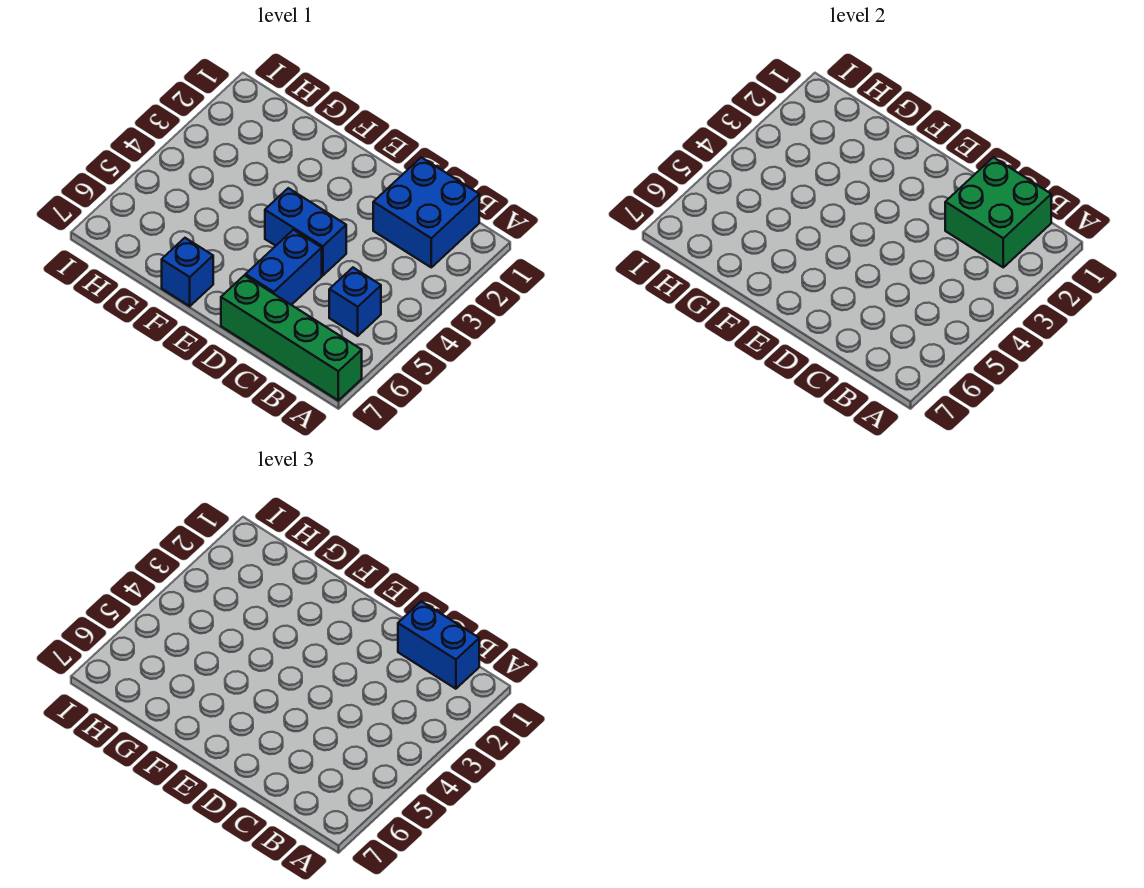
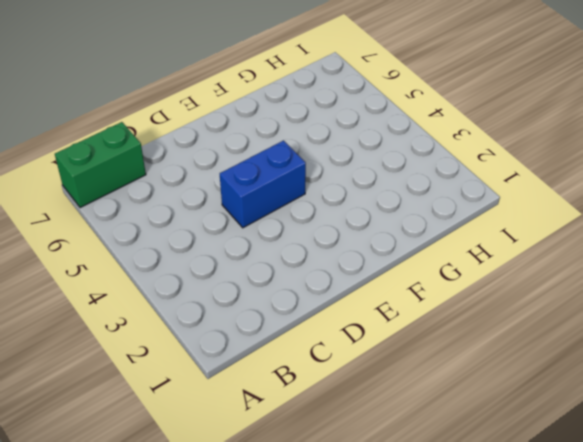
green brick A7:B7 level 1 -> green brick A7:D7 level 1
none -> blue brick B1:C2 level 1
none -> blue brick B5 level 1

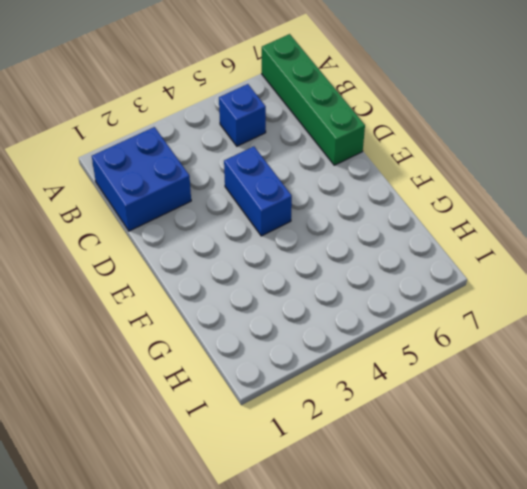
none -> blue brick D5:D6 level 1
none -> blue brick F7 level 1

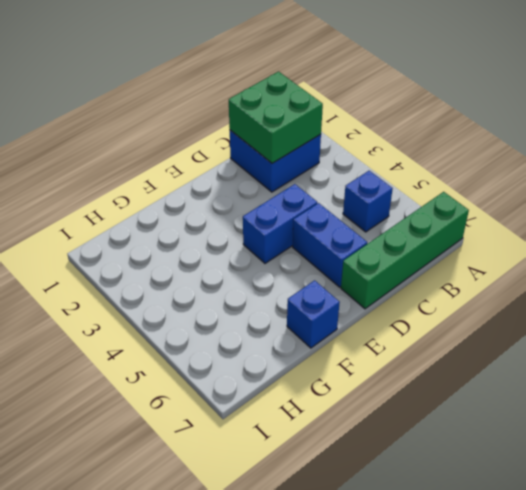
none -> blue brick B1:C1 level 3

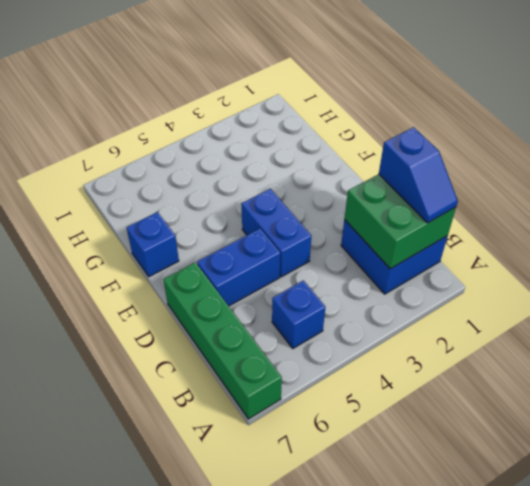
blue slope B1:C1 level 3 top C -> blue brick B1:C1 level 3

